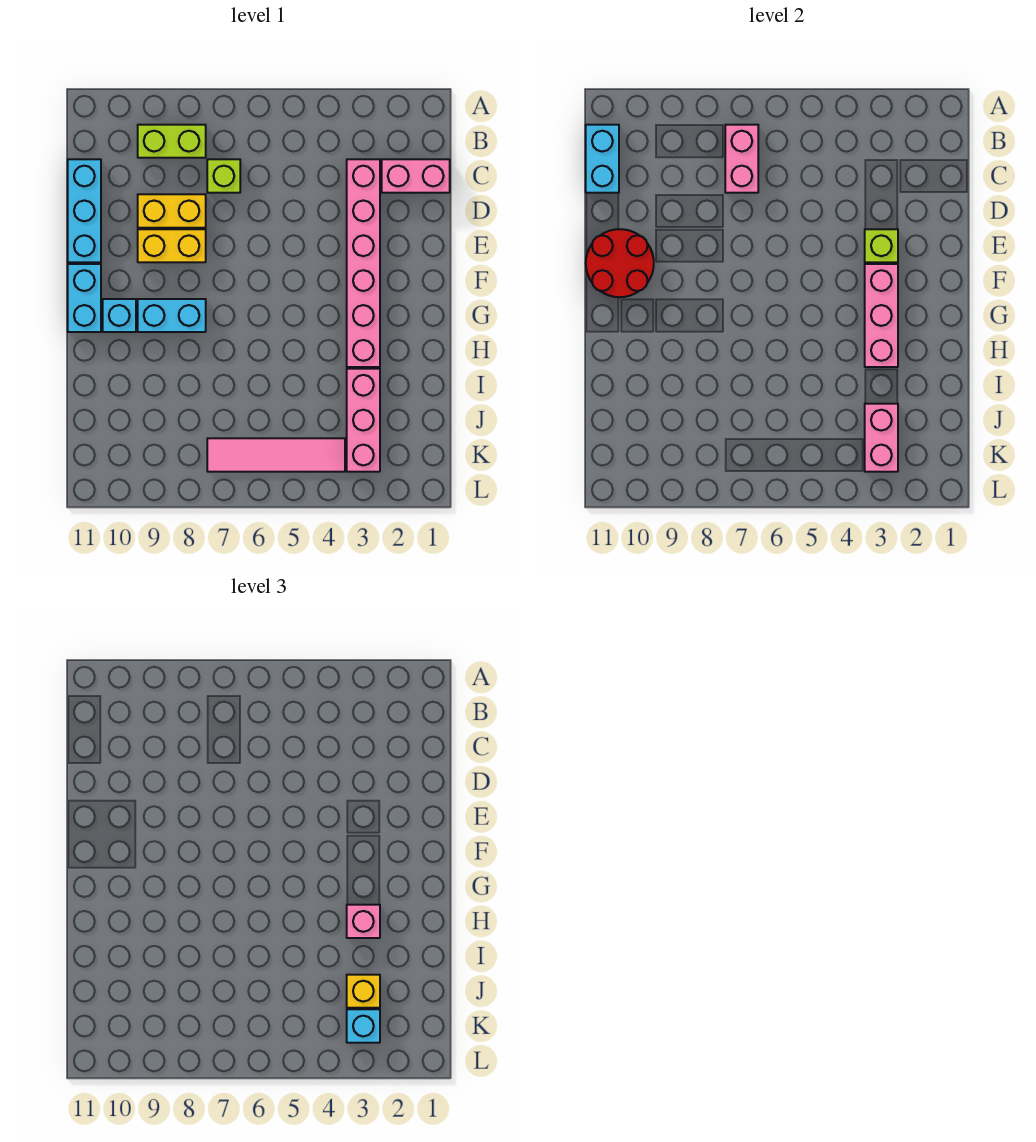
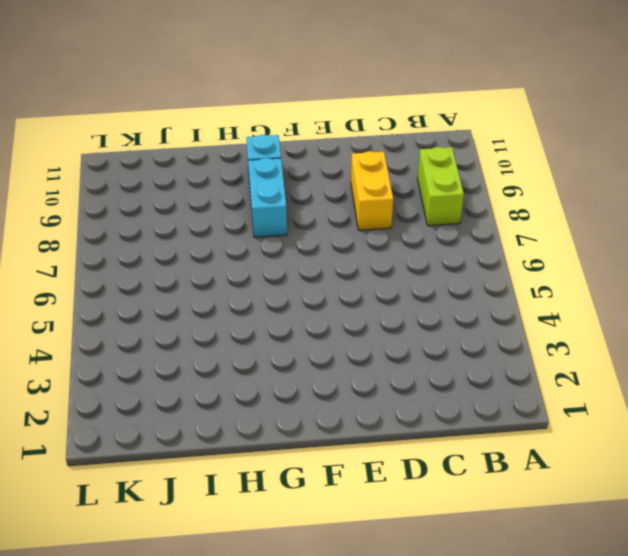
none -> pink brick C1:C2 level 1
none -> pink brick C3:H3 level 1
none -> lime brick C7 level 1

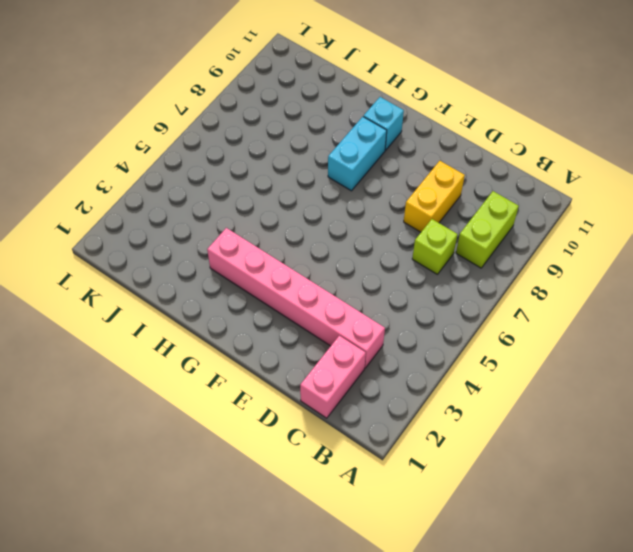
none -> cyan brick C11:E11 level 1
none -> yellow brick E8:E9 level 1
none -> cyan brick F11:G11 level 1

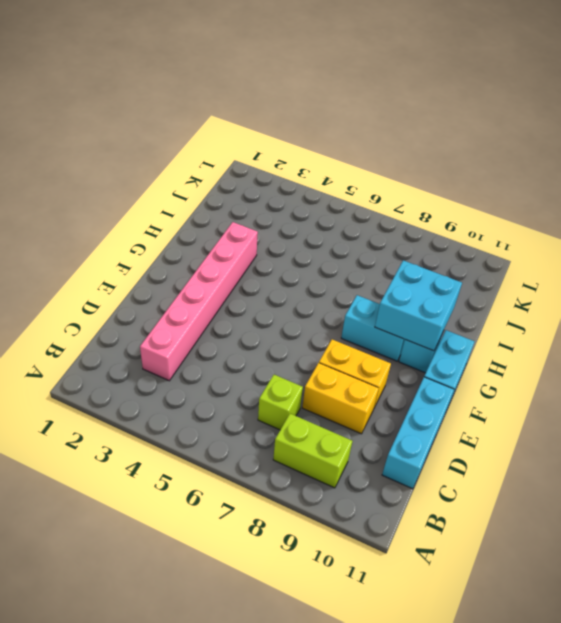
cyan brick G9:H10 level 2 -> none
none -> pink brick C1:C2 level 1
none -> pink brick I3:K3 level 1
none -> pink tile K4:K7 level 1

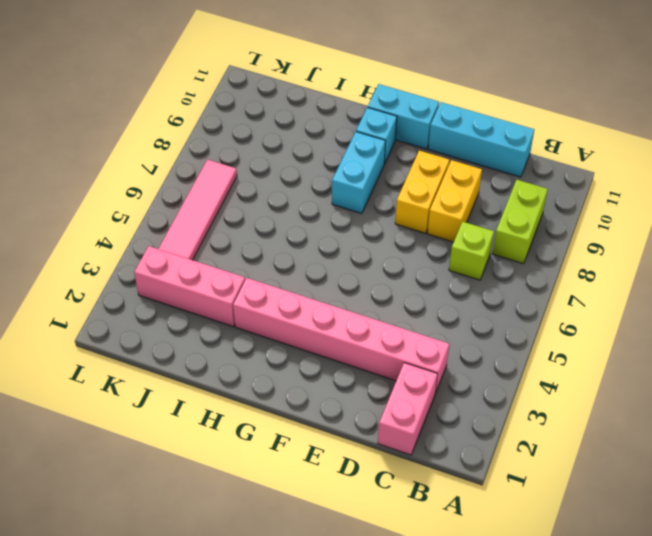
none -> pink brick B7:C7 level 2
none -> cyan brick B11:C11 level 2
none -> lime brick E3 level 2

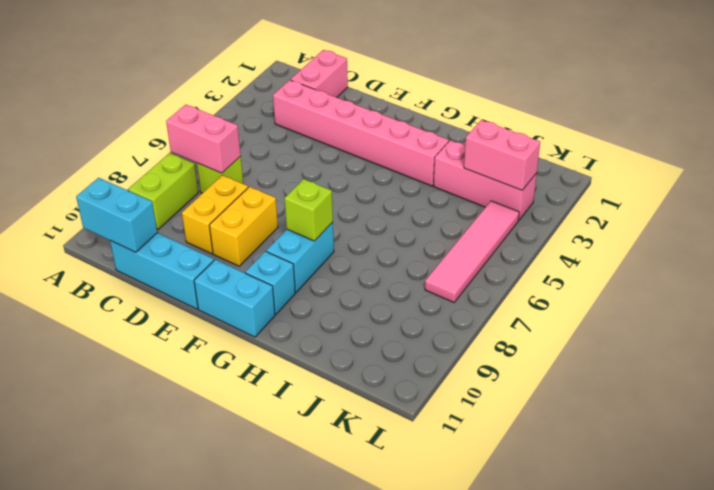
lime brick G8 level 2 -> lime brick E3 level 2
none -> red round brick E10:F11 level 2
none -> pink brick F3:H3 level 2
none -> pink brick H3 level 3

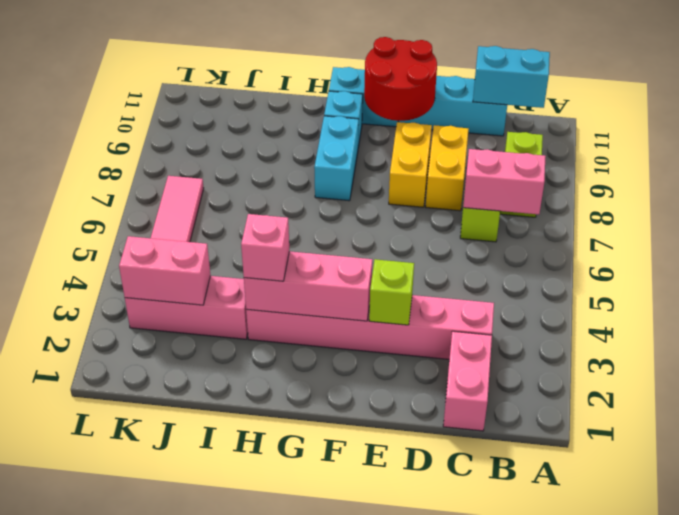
none -> yellow brick J3 level 3
none -> cyan brick K3 level 3

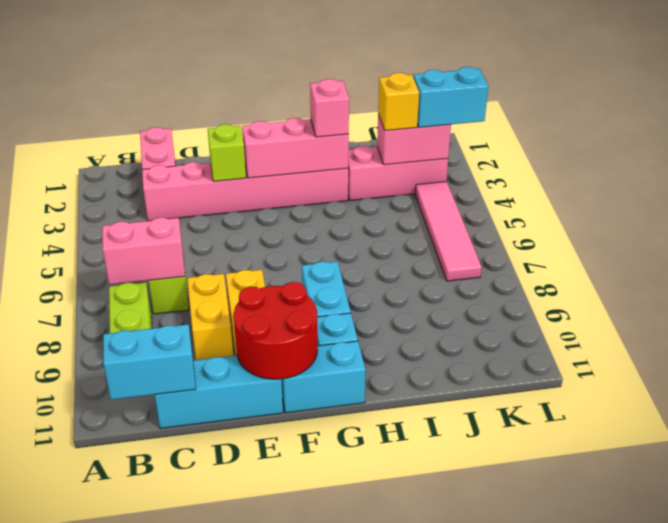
cyan brick K3:L3 level 3 -> cyan brick K3 level 3

